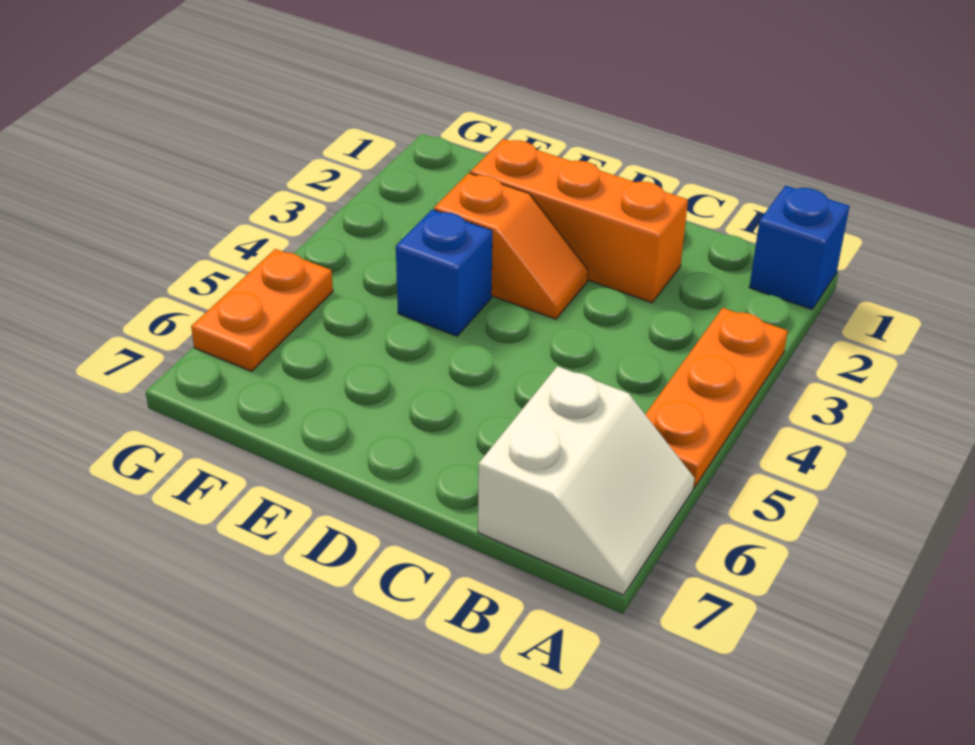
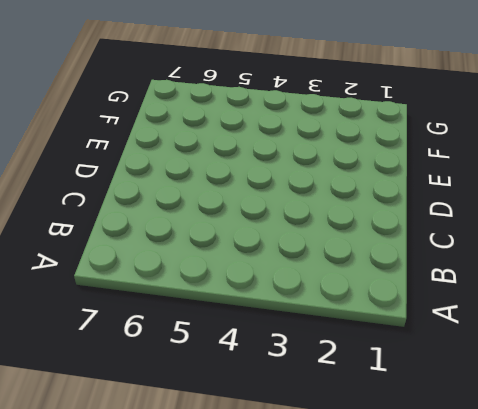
none -> blue brick A1 level 1
none -> orange plate A3:A5 level 1

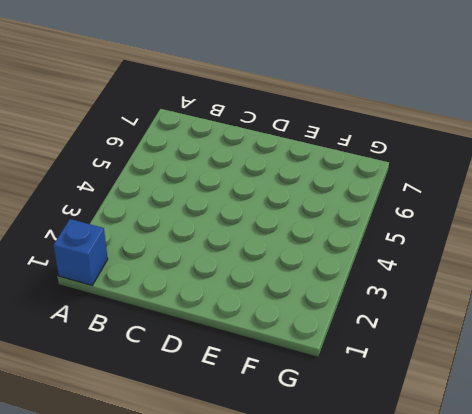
none -> orange plate A3:A5 level 1
none -> white slope A6:B7 level 1 top B

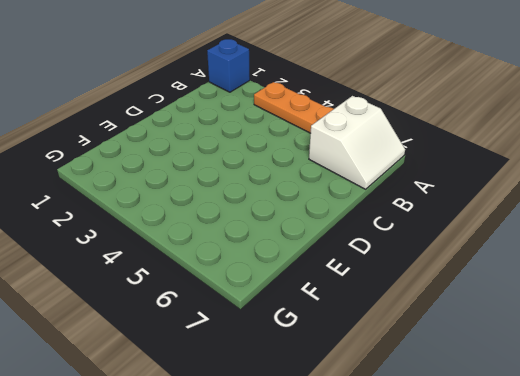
white slope A6:B7 level 1 top 6 -> white slope A6:B7 level 1 top B
none -> orange brick C2:E2 level 1
none -> orange slope D3:E3 level 1 top E

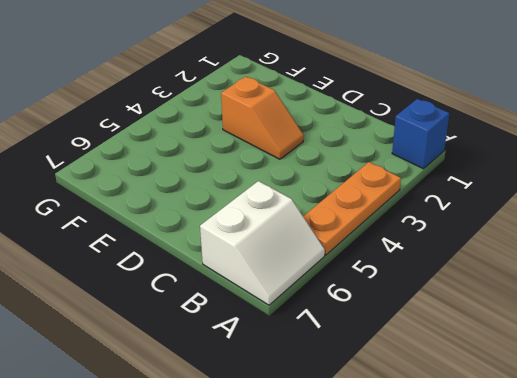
none -> orange brick C2:E2 level 1
none -> blue brick E4 level 1

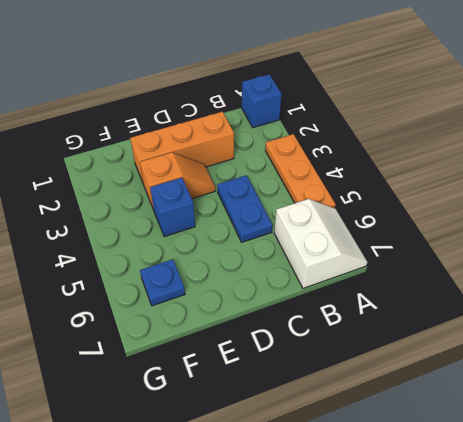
blue plate C4:C5 level 1 -> none
blue plate F6 level 1 -> none
none -> orange plate G5:G6 level 1

